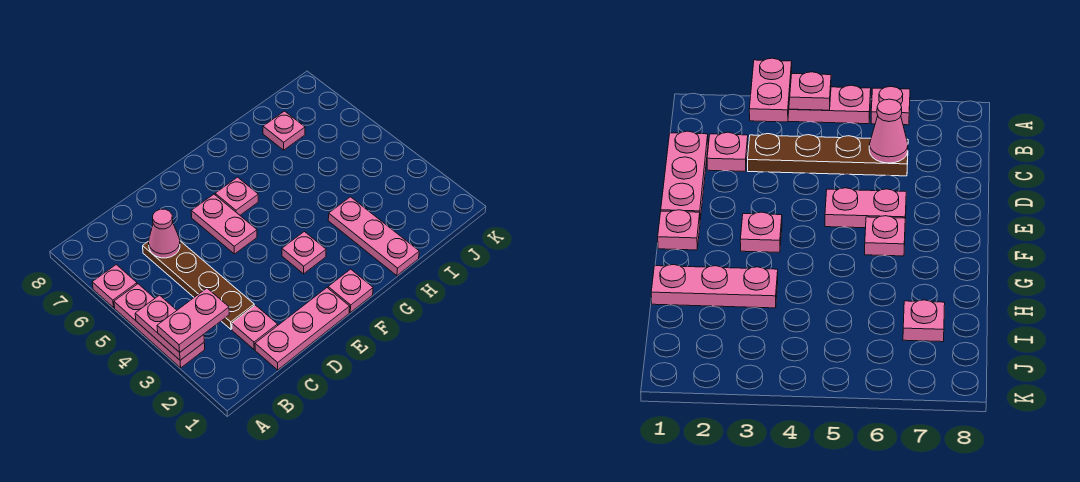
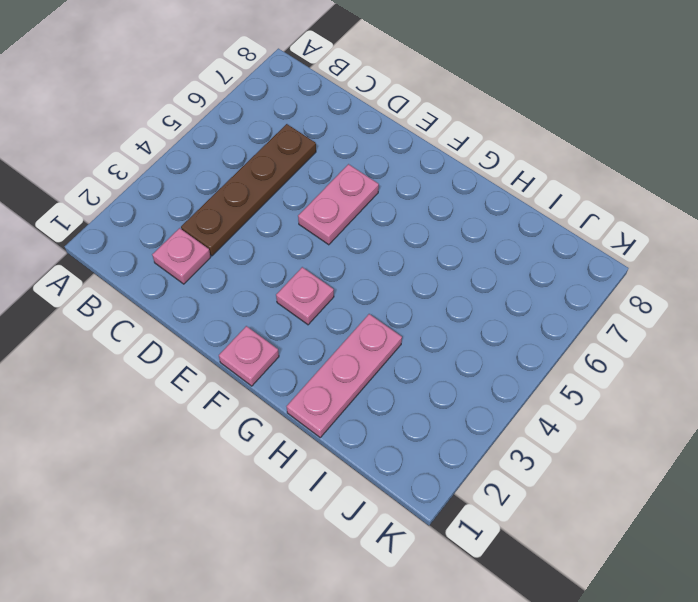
none -> pink plate A3:A5 level 1
none -> pink plate A6 level 1
none -> pink plate C1:E1 level 1

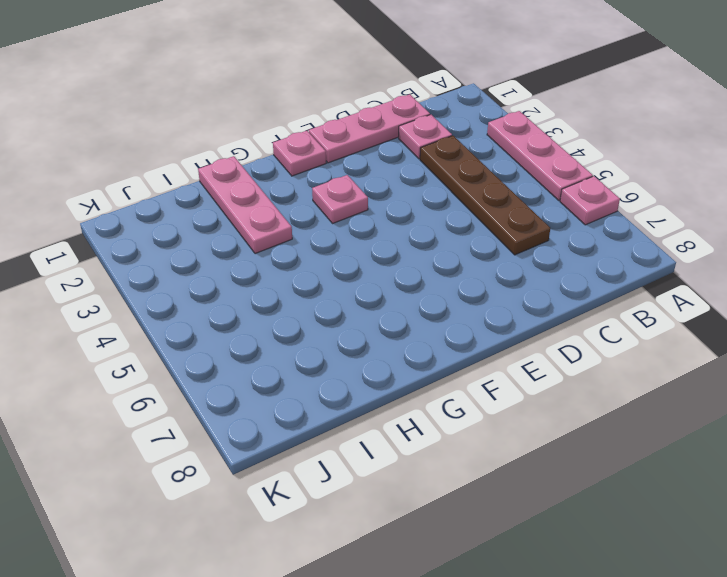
none -> pink plate E5:E6 level 1
none -> pink plate F6 level 1
none -> pink plate I7 level 1

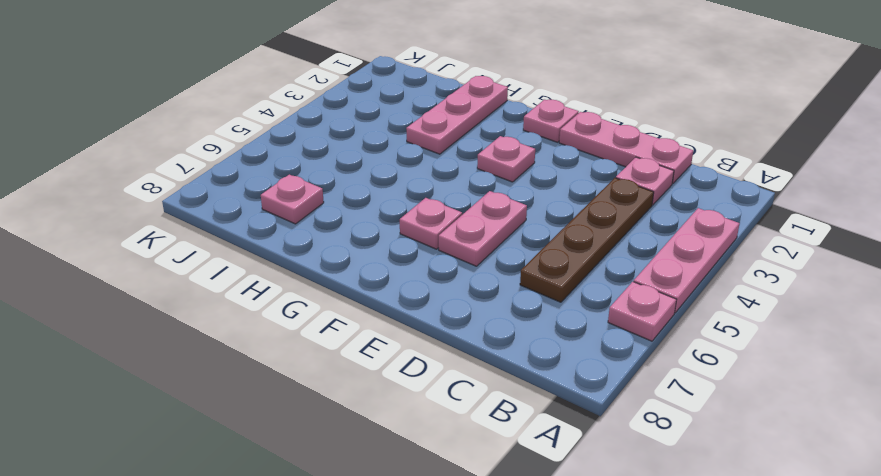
none -> pink plate A3:A4 level 2
none -> pink cone C6 level 2
none -> pink plate A3:B3 level 3

